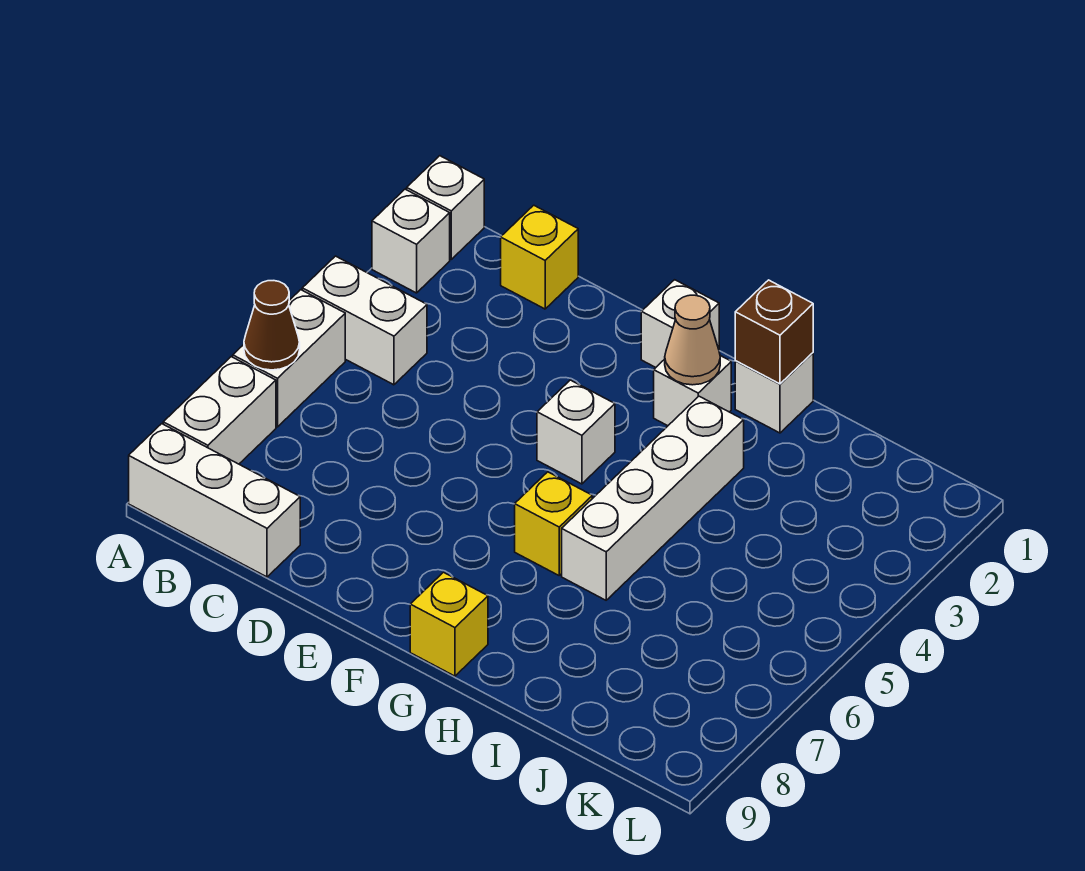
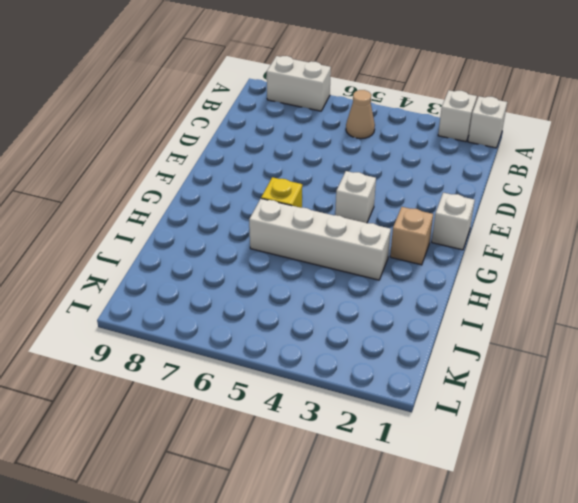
tan cone B5 level 1 -> tan cone G2 level 2
tan brick G2 level 1 -> white brick G2 level 1
none -> white brick A4:B4 level 1
none -> white brick A5:A6 level 1
none -> white brick A9:C9 level 1

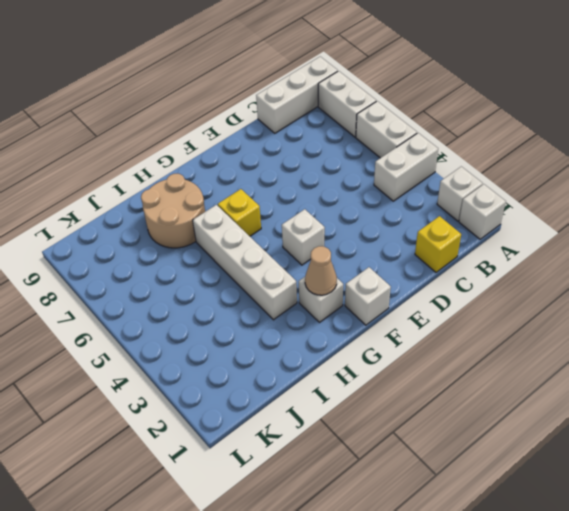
tan round brick H7:I8 level 1 -> none
none -> yellow brick G9 level 1
none -> white brick H1 level 1
none -> brown cone A6 level 2

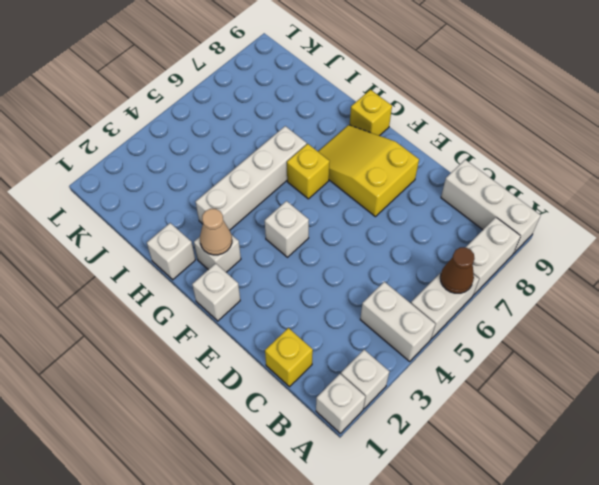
yellow slope E7:G8 level 1 top E -> none
none -> brown brick H1 level 2

